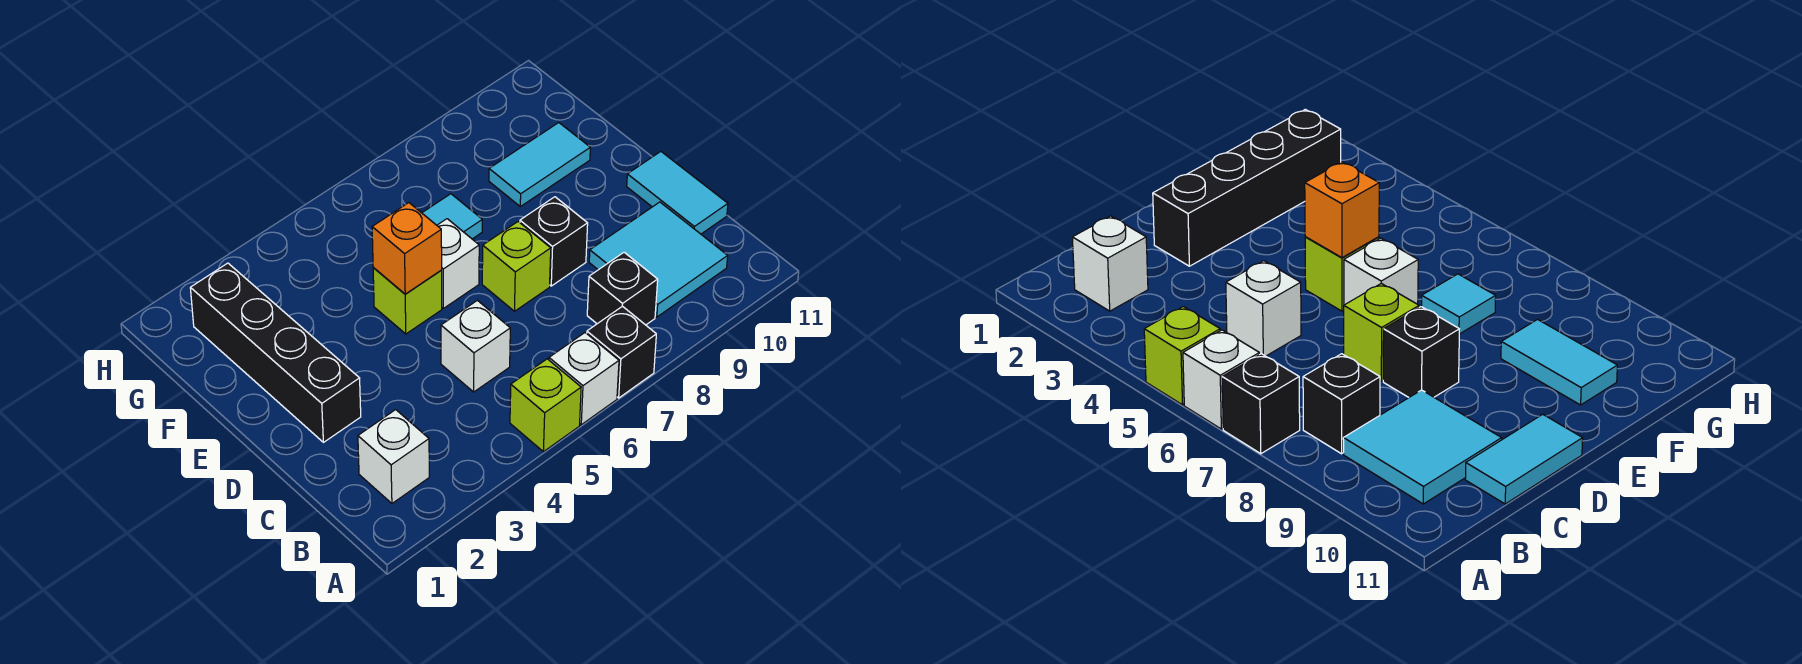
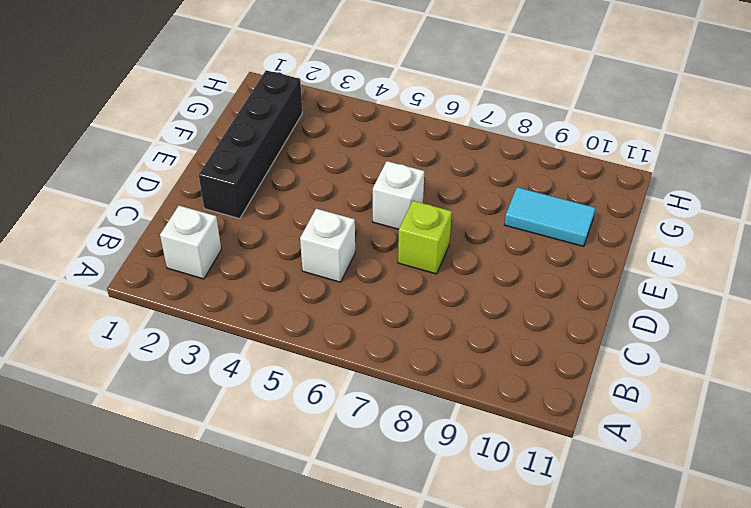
none -> lime brick A5 level 1
none -> white brick A6 level 1
none -> black brick A7 level 1

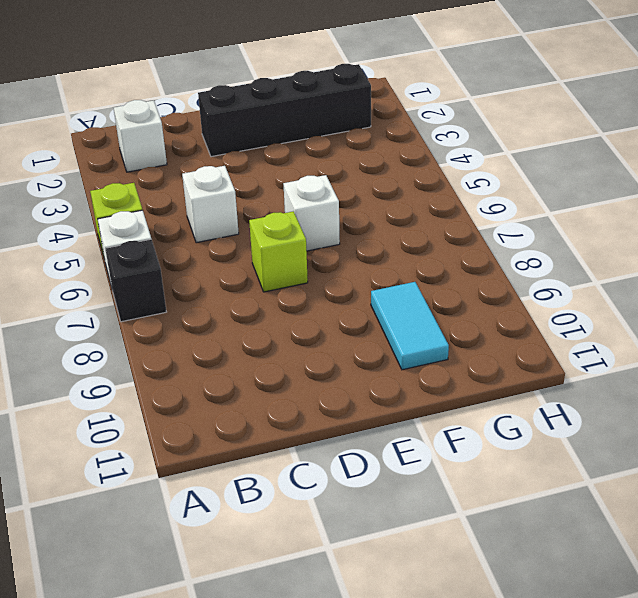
none -> black brick B8 level 1
none -> cyan tile B9:C10 level 1
none -> cyan tile C11:D11 level 1

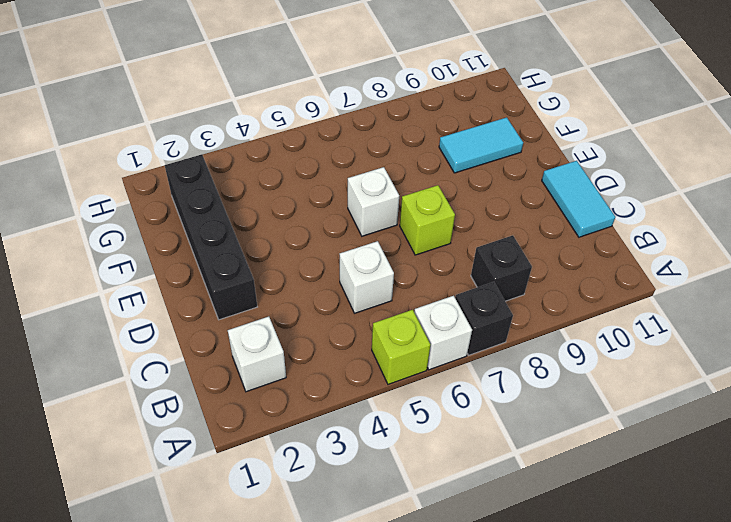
none -> cyan tile B9:C10 level 1
none -> black brick D8 level 1
none -> lime brick E5 level 1

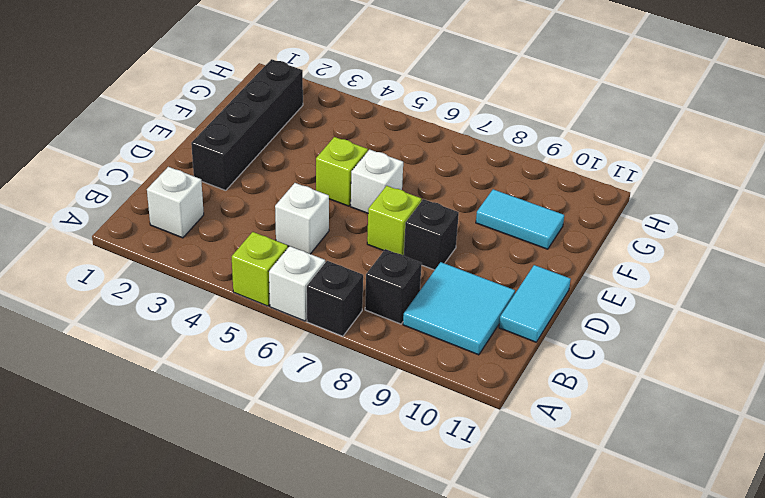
none -> cyan tile F7 level 1
none -> orange brick E5 level 2

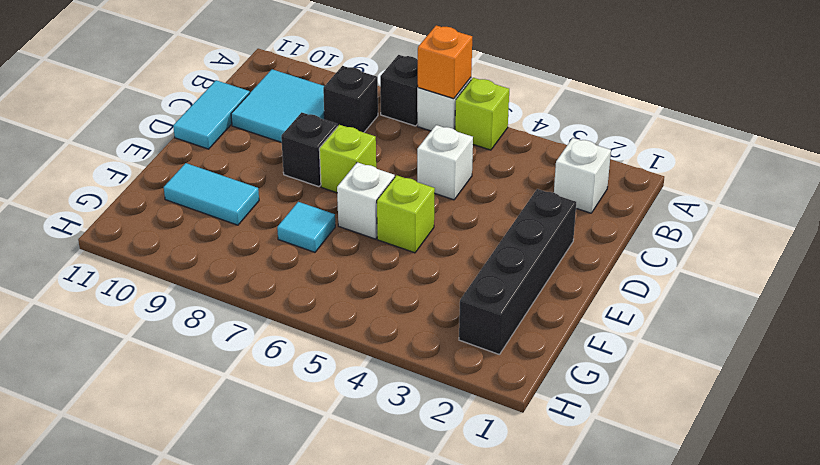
orange brick A6 level 2 -> orange brick E5 level 2

